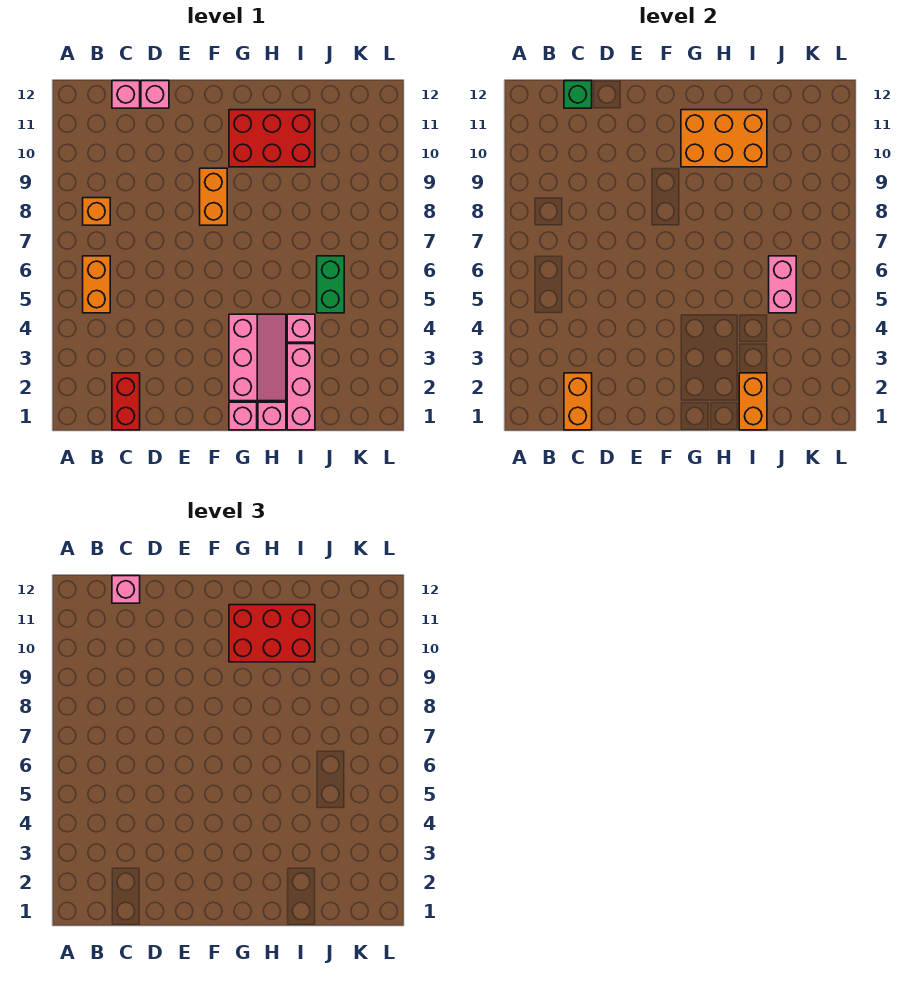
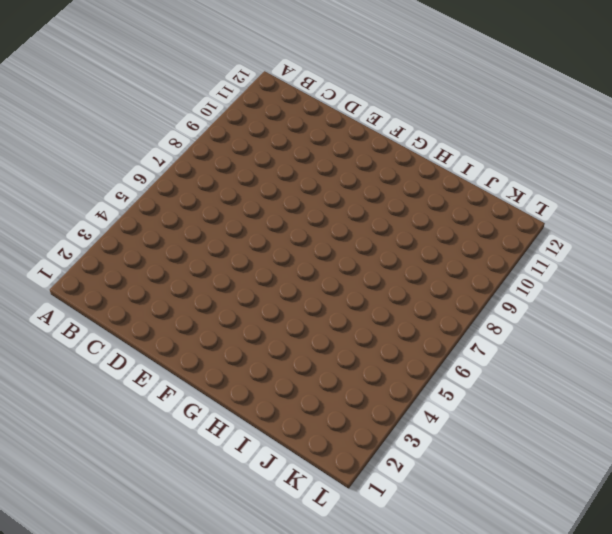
none -> orange brick B5:B6 level 1
none -> orange brick B8 level 1
none -> red brick C1:C2 level 1

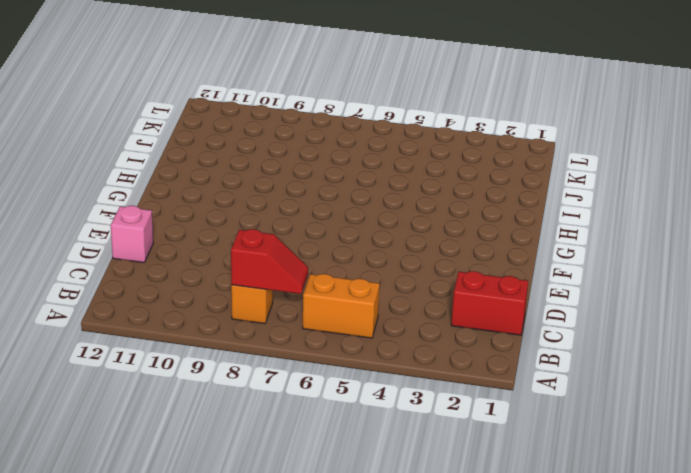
red slope B7:B8 level 2 top 8 -> none
none -> pink brick C12 level 1
none -> orange brick F8:F9 level 1
none -> pink brick G1 level 1

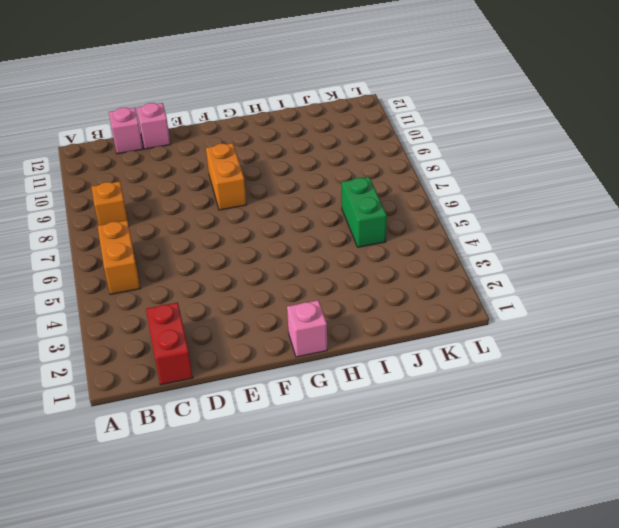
none -> pink slope G2:H4 level 1 top G
none -> red brick G10:I11 level 1
none -> pink brick H1 level 1

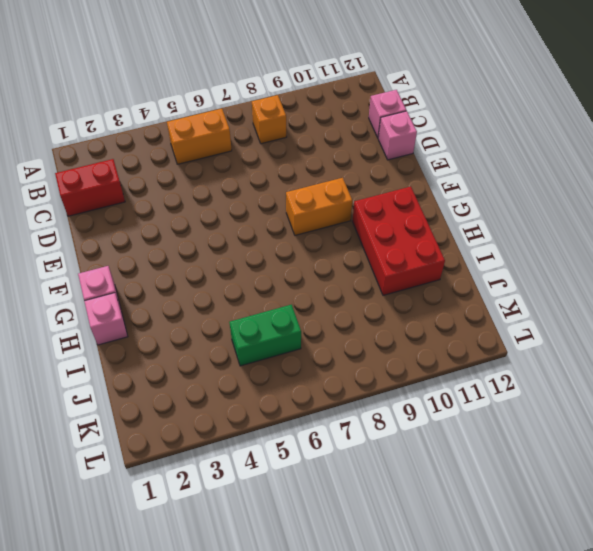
none -> pink slope G2:H4 level 1 top G
none -> pink brick I1:I3 level 1
none -> pink brick I4 level 1

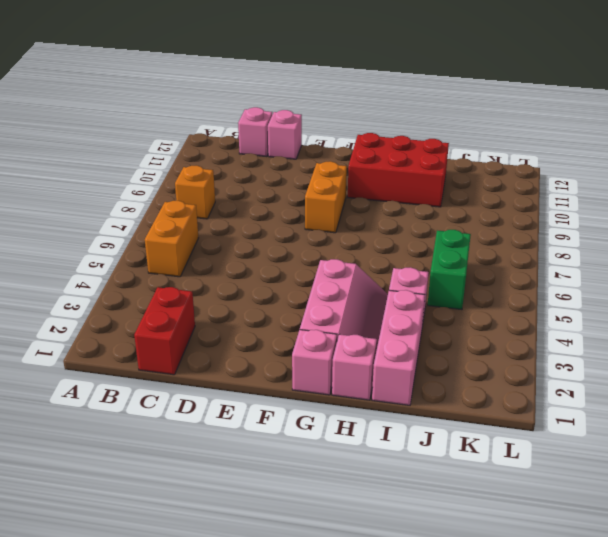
none -> orange brick C1:C2 level 2
none -> green brick C12 level 2
none -> orange brick G10:I11 level 2

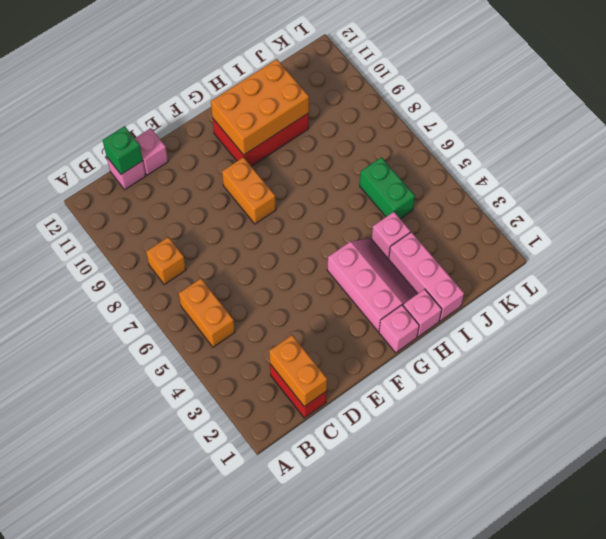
none -> orange brick I1:I2 level 2
none -> pink brick J5:J6 level 2
none -> pink brick C12 level 3

